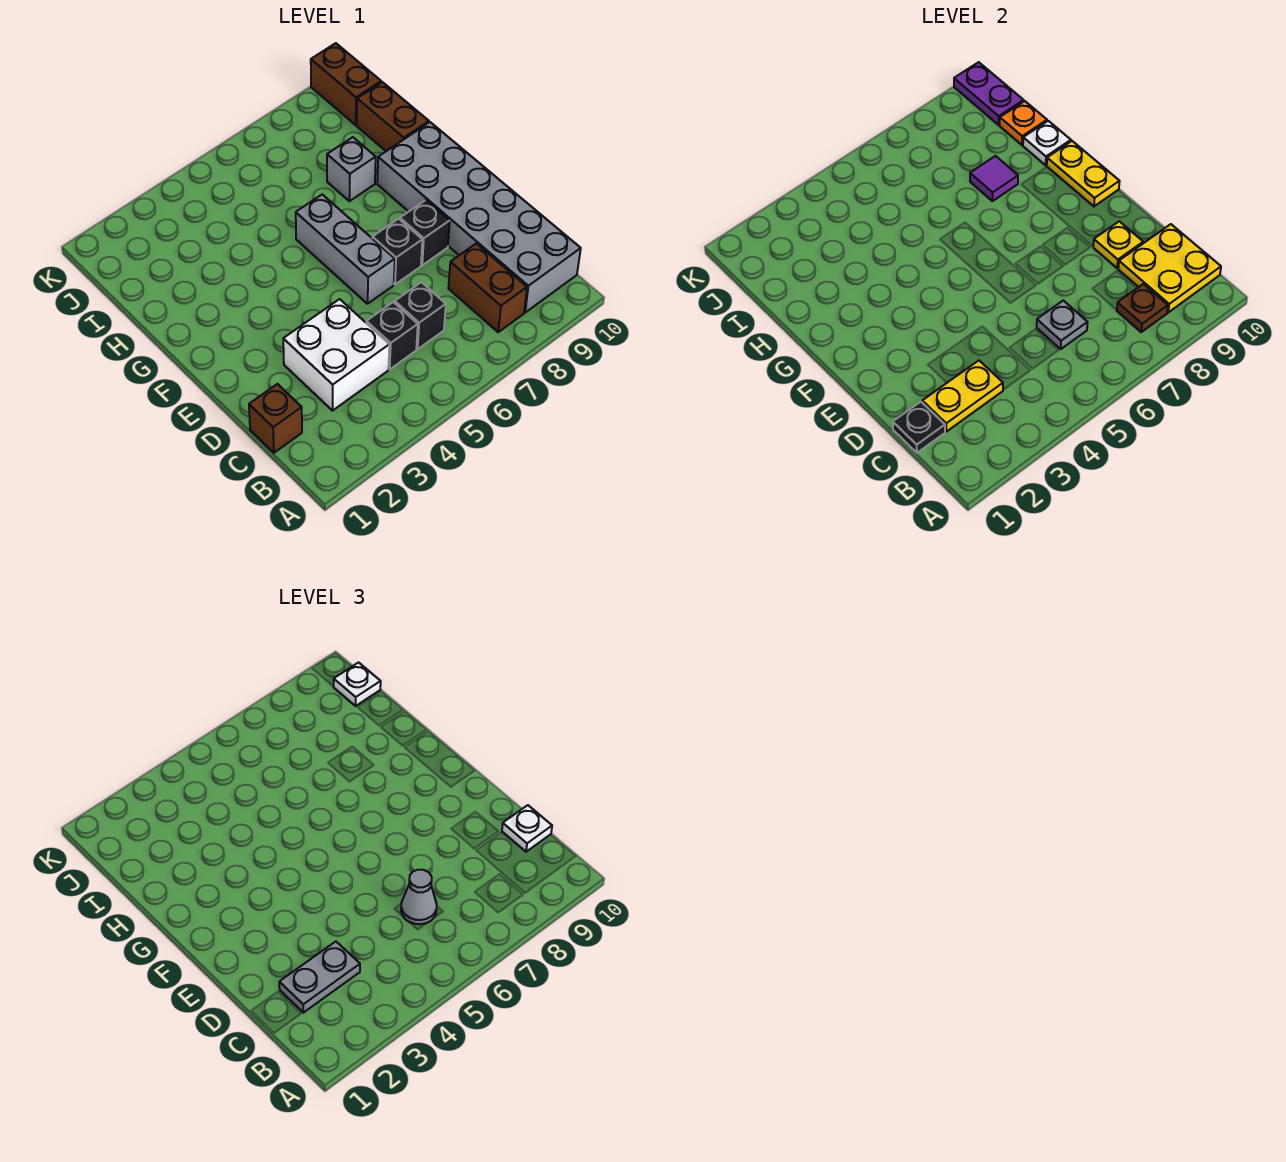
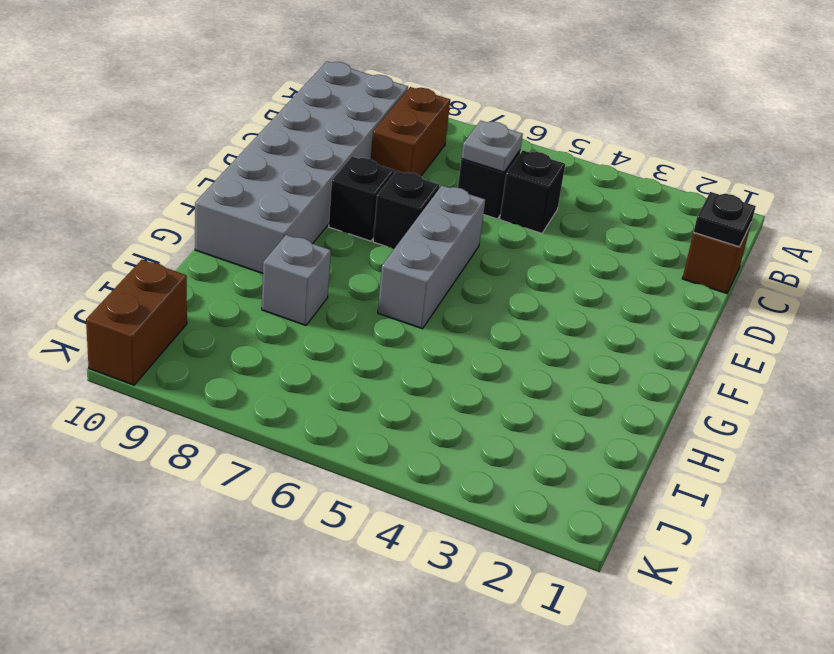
none -> white brick C3:D4 level 1
none -> brown brick H10:I10 level 1
none -> brown plate B8 level 2

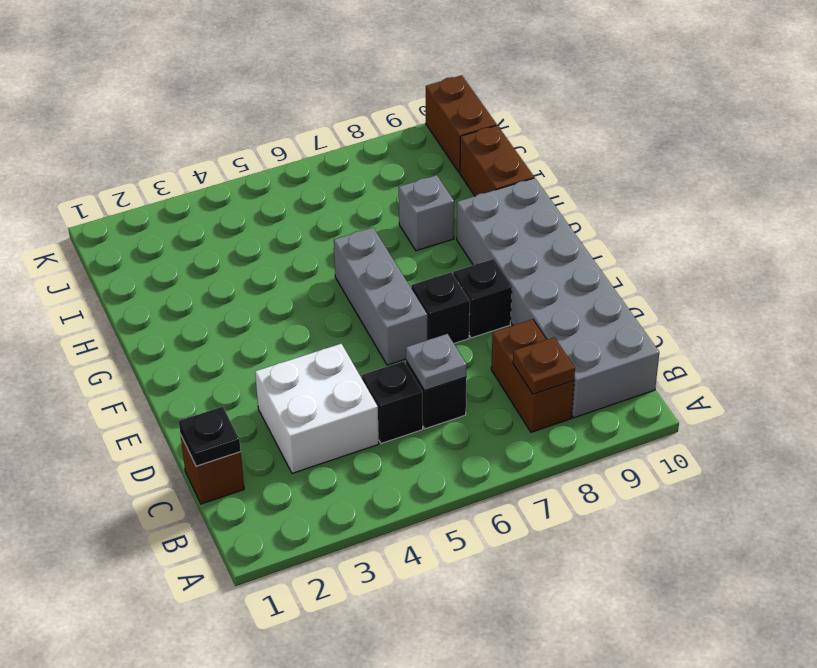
none -> yellow plate B9:C10 level 2
none -> yellow plate C2:C3 level 2
none -> yellow plate D9 level 2

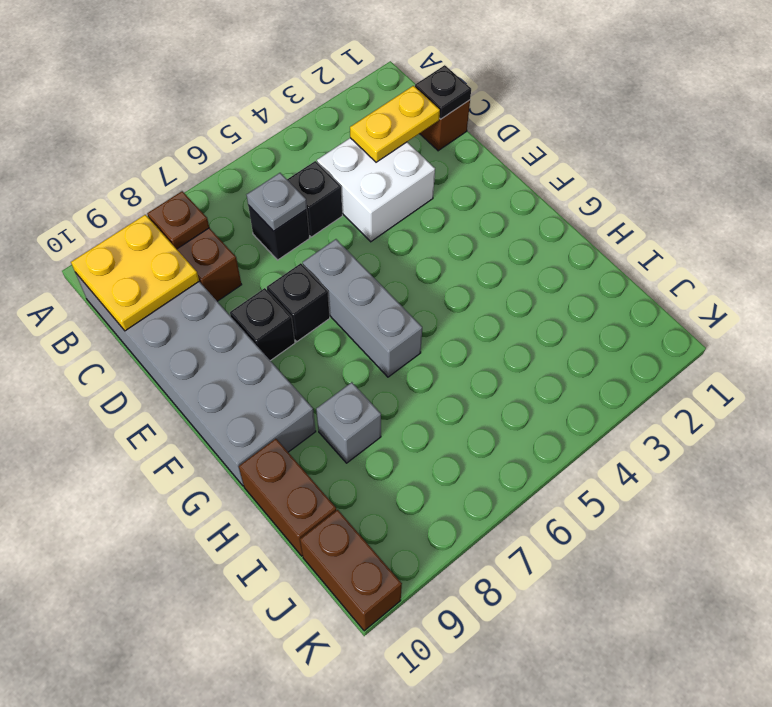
none -> yellow plate D9 level 2
none -> yellow plate F10:G10 level 2
none -> purple tile H8 level 2

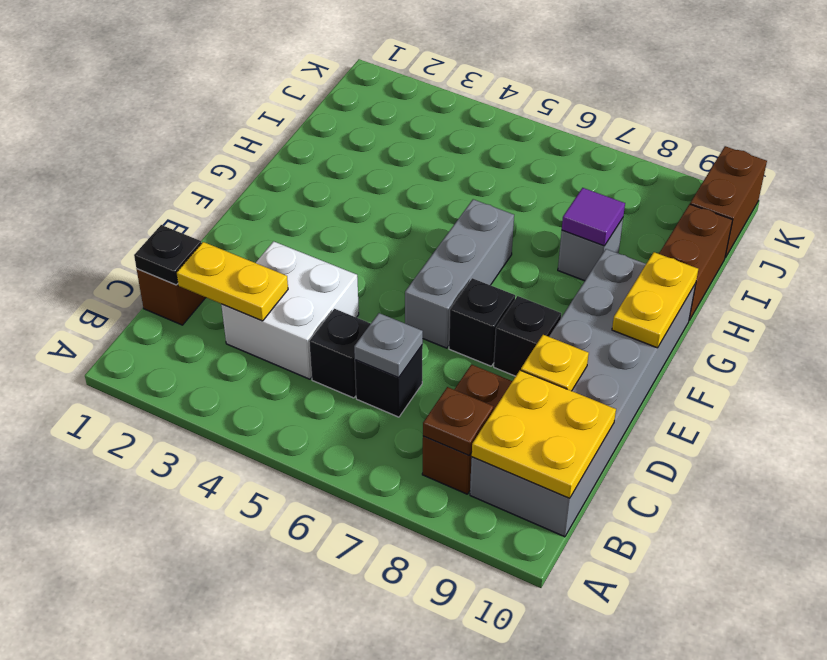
none -> white plate H10 level 2
none -> orange plate I10 level 2
none -> purple plate J10:K10 level 2

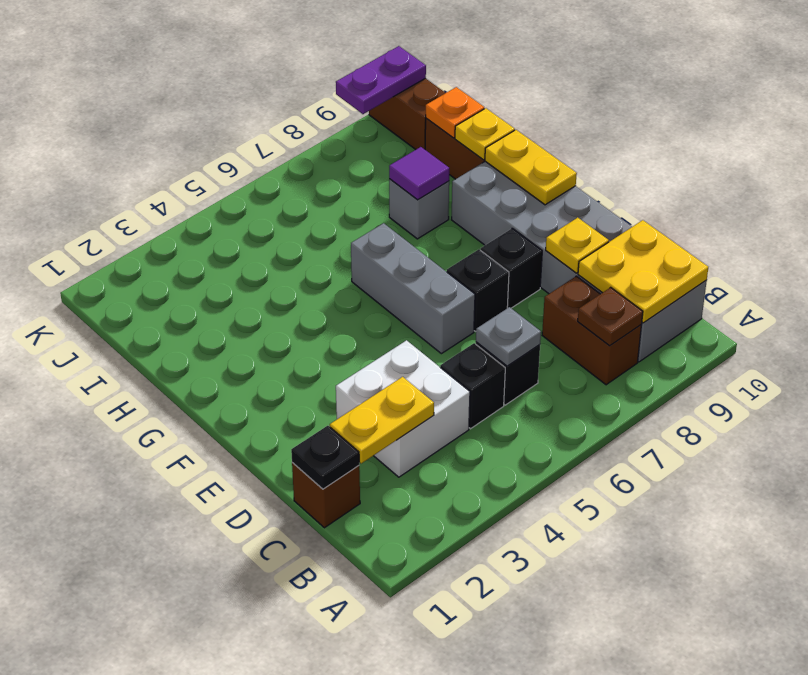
yellow plate H10 level 2 -> white plate H10 level 2
purple plate K9:K10 level 2 -> purple plate J10:K10 level 2
none -> grey plate C2:C3 level 3
none -> grey cone C6 level 3
none -> white plate C10 level 3

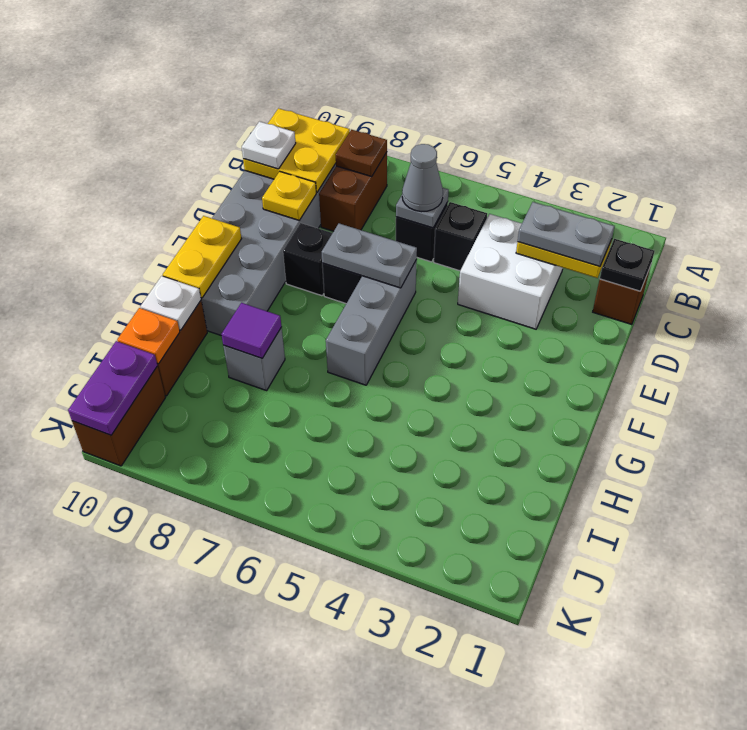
grey plate E6:E7 level 2 -> none
none -> white plate J10 level 3

